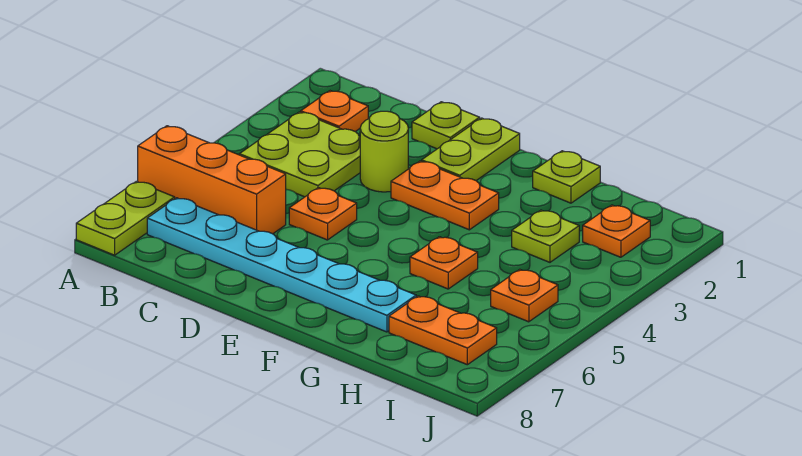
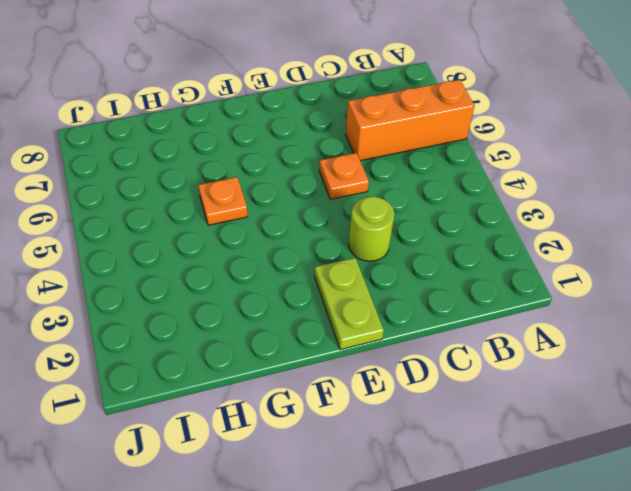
none -> lime plate A7:A8 level 1
none -> orange plate B2 level 1
none -> lime plate B3:C4 level 1

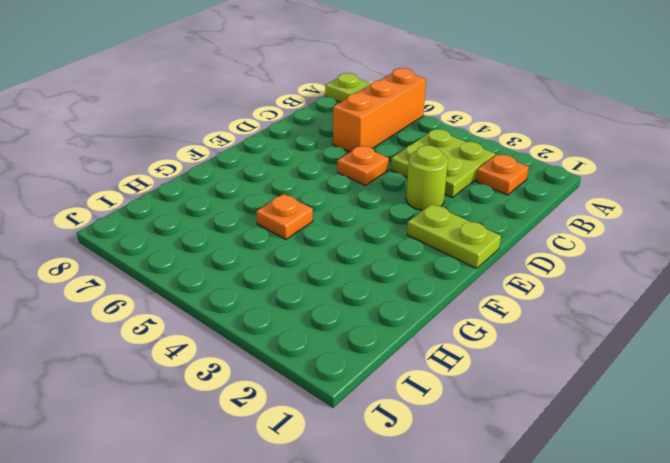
none -> cyan plate B7:G7 level 1
none -> lime plate D1 level 1
none -> orange plate E3:F3 level 1

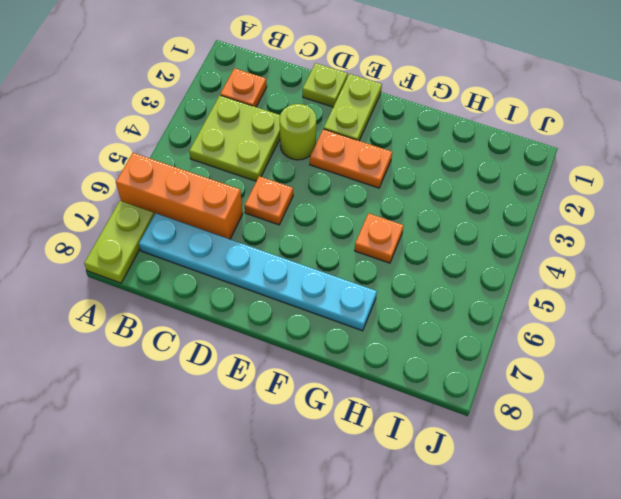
none -> lime plate G1 level 1
none -> lime plate H3 level 1
none -> orange plate H7:I7 level 1

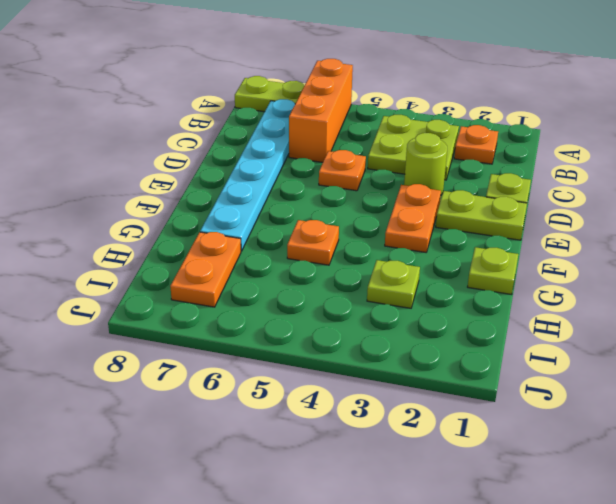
none -> orange plate I2 level 1
none -> orange plate I5 level 1

